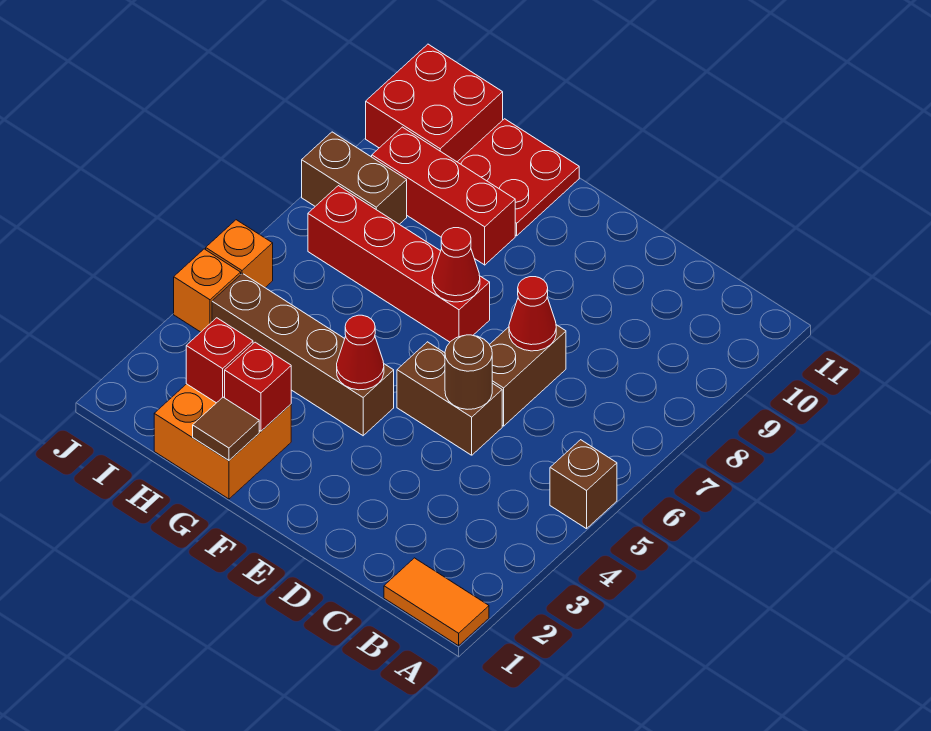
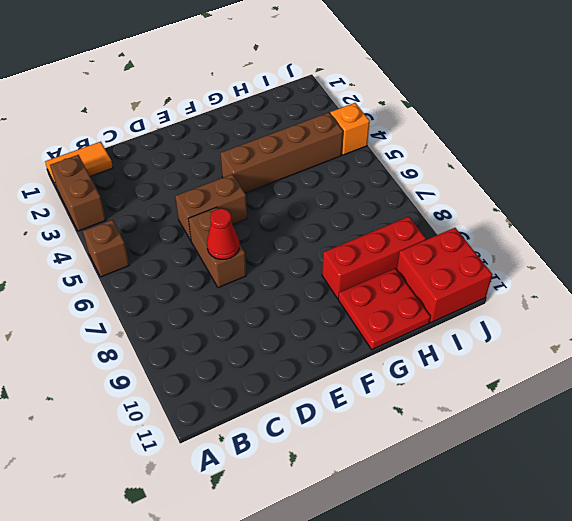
brown brick A2:A3 level 1 -> brown brick I8:J8 level 1
none -> red brick F7:I7 level 1
none -> orange brick G1:H2 level 1
none -> orange brick J5 level 1

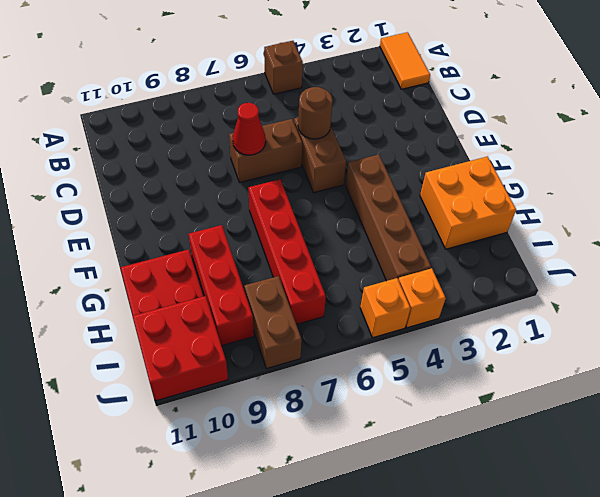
none -> red cone F4 level 2
none -> red cone F7 level 2
none -> brown tile G1 level 2

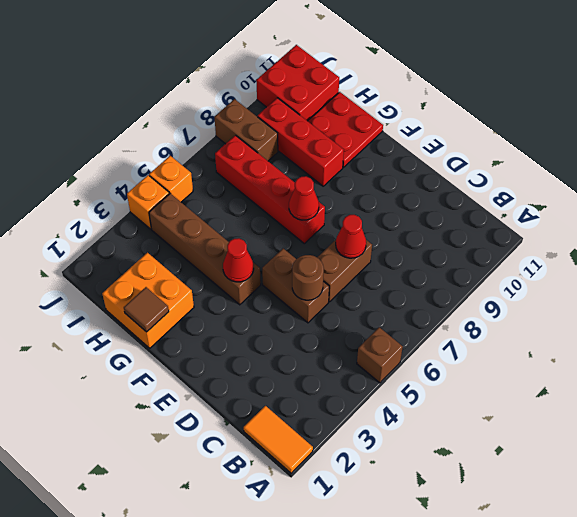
none -> red brick G2 level 2
none -> red brick H2 level 2

